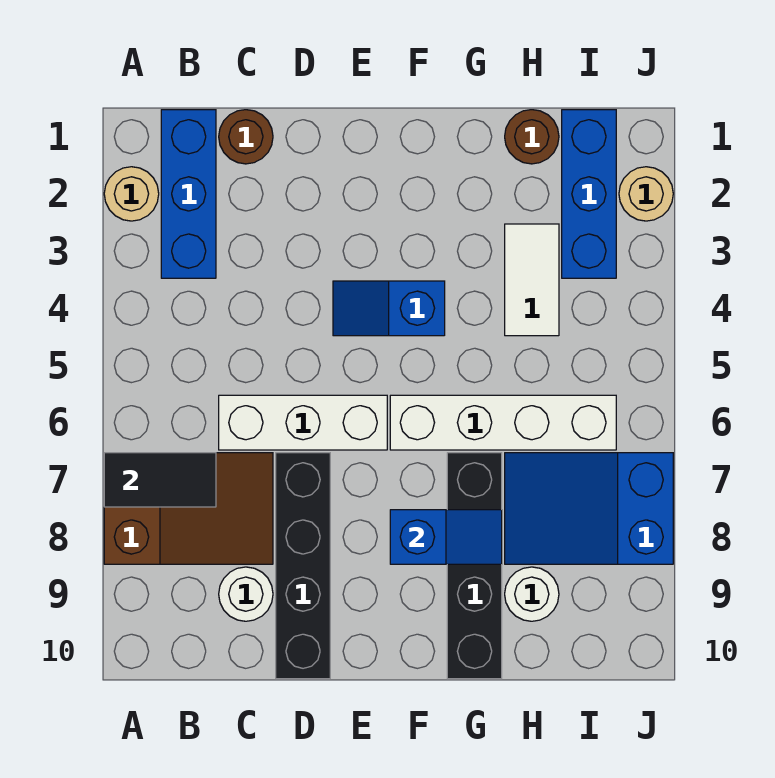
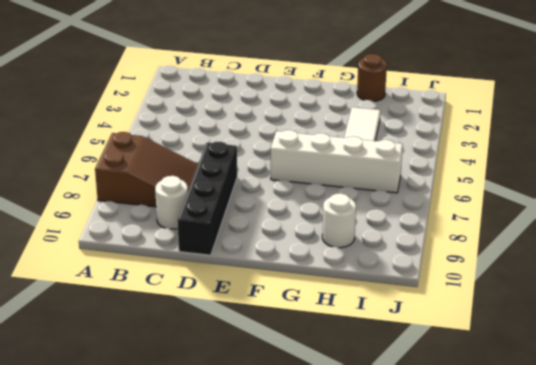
none -> tan round brick A2 level 1
none -> blue brick B1:B3 level 1
none -> brown round brick C1 level 1

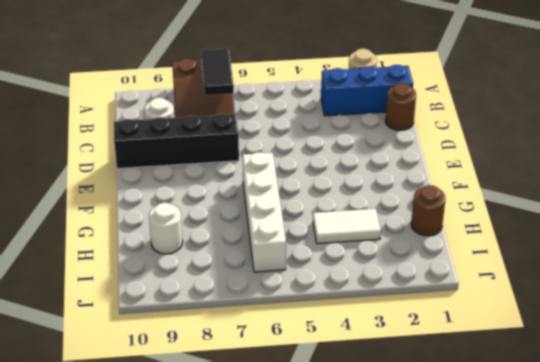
none -> white brick C6:E6 level 1
none -> blue slope E4:F4 level 1 top F
none -> black brick G7:G10 level 1

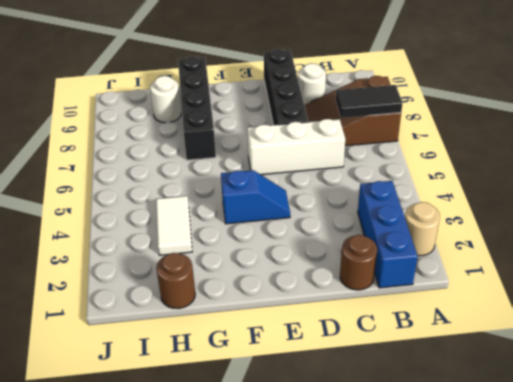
none -> white brick F6:I6 level 1
none -> blue slope H7:J8 level 1 top J
none -> blue brick I1:I3 level 1

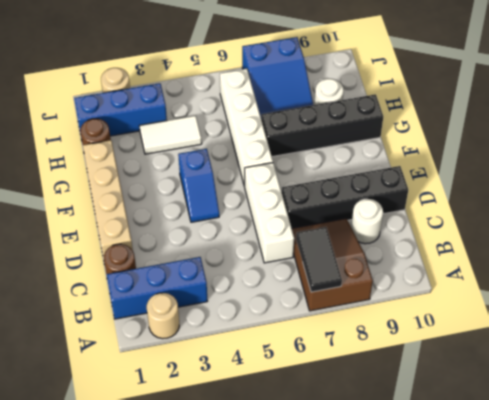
tan brick D1:G1 level 1 -> none
none -> blue slope F8:G8 level 2 top F

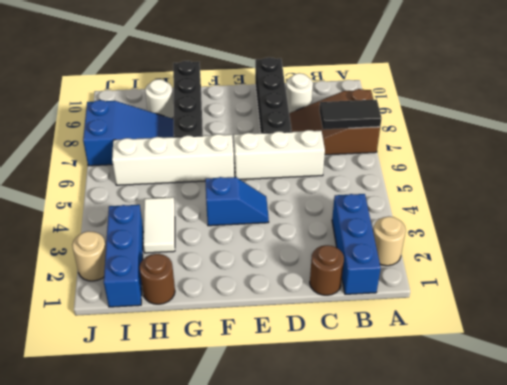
none -> blue slope F8:G8 level 2 top F

